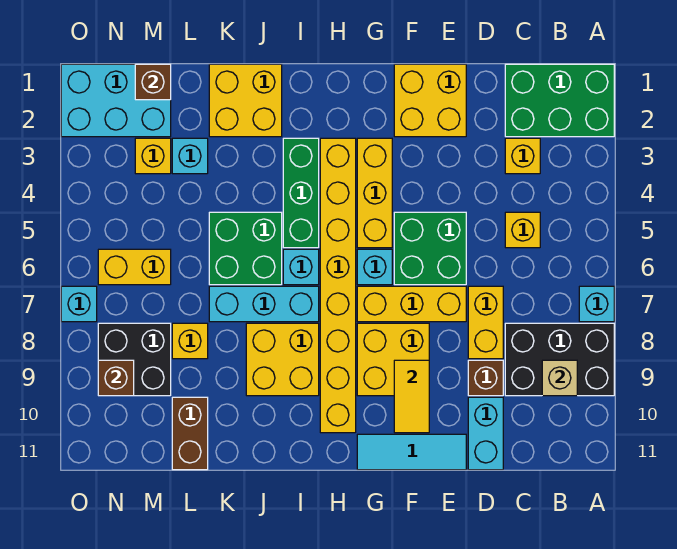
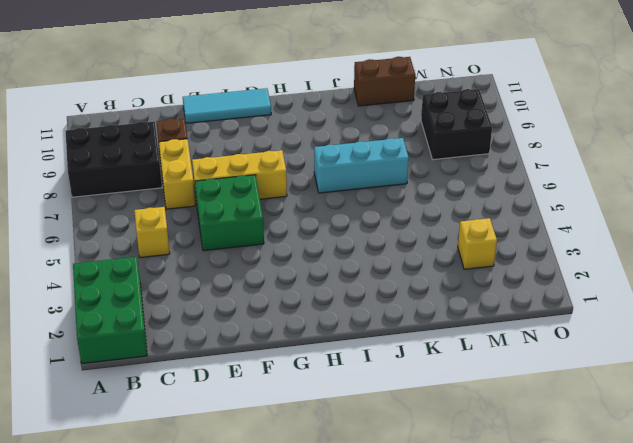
green brick A1:B3 level 1 -> green brick A1:C2 level 1
brown brick K11:L11 level 1 -> brown brick L10:L11 level 1
none -> cyan brick A7 level 1
none -> yellow brick C3 level 1
none -> cyan brick D10:D11 level 1
none -> yellow brick E1:F2 level 1

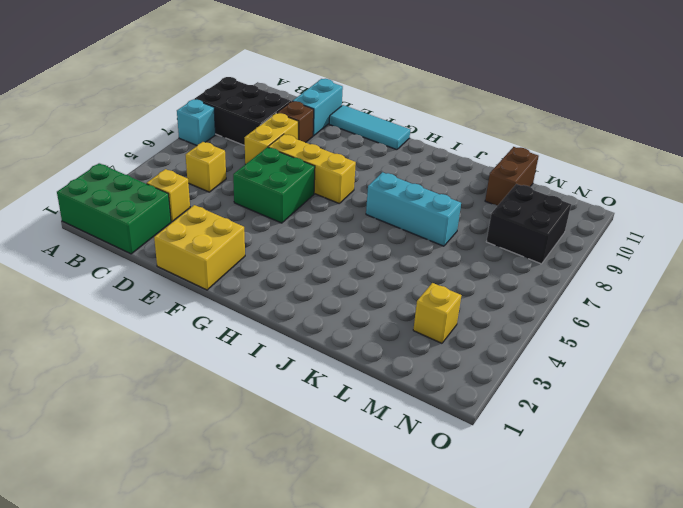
none -> yellow brick F8:G9 level 1
none -> yellow brick G3:G5 level 1
none -> cyan brick G6 level 1
none -> yellow brick H3:H10 level 1

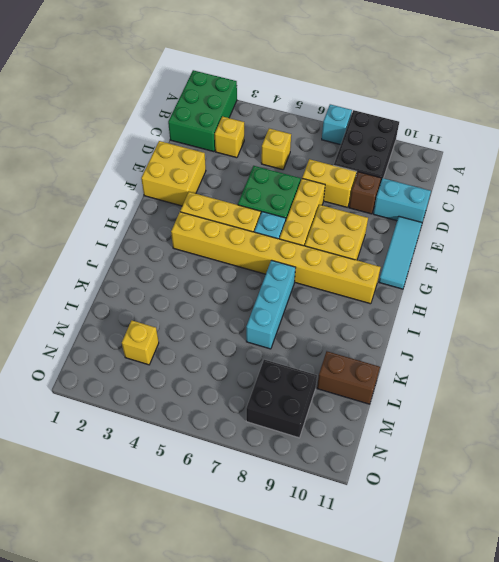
none -> green brick I3:I5 level 1
none -> cyan brick I6 level 1
none -> yellow brick I8:J9 level 1
none -> yellow brick J1:K2 level 1

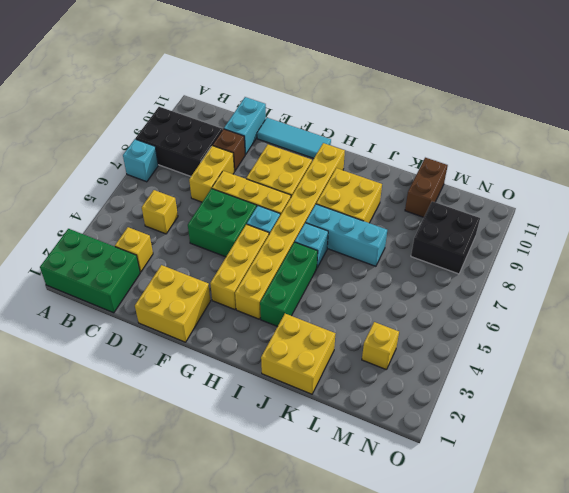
none -> green brick J5:K6 level 1
none -> cyan brick L3 level 1
none -> yellow brick L8 level 1
none -> cyan brick M1:O2 level 1

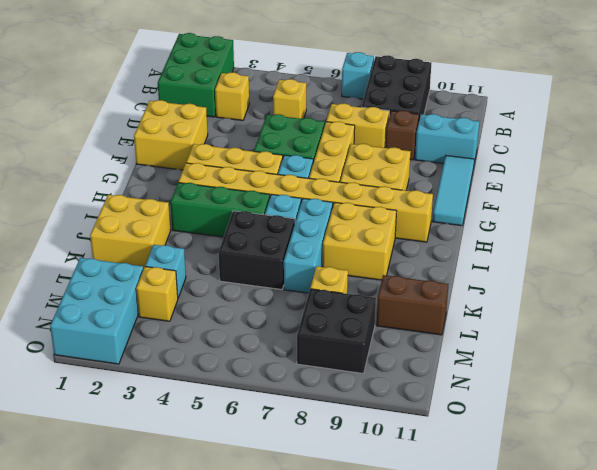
black brick J5:K6 level 1 -> green brick J5:K6 level 1
none -> yellow brick M6:N6 level 1
none -> cyan brick O7 level 1
none -> tan brick B9 level 2
none -> yellow tile F9:F10 level 2

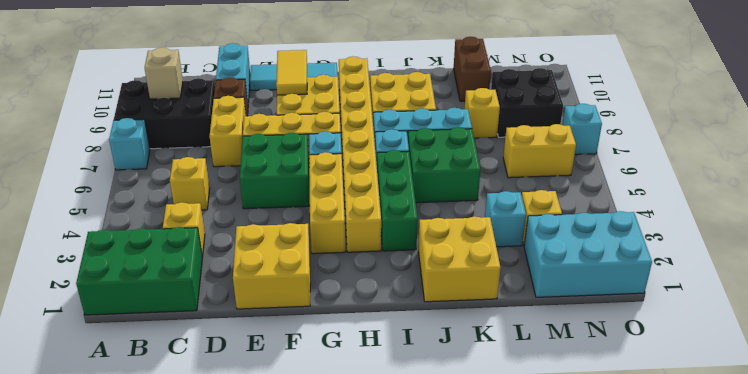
none -> brown brick M1 level 2
none -> brown brick N9 level 2

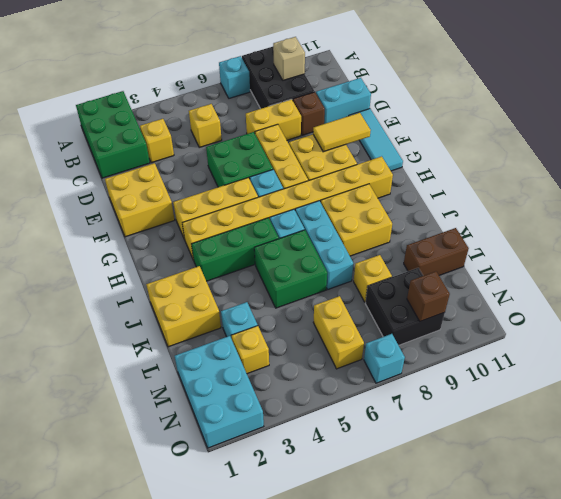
none -> brown brick M1 level 2

